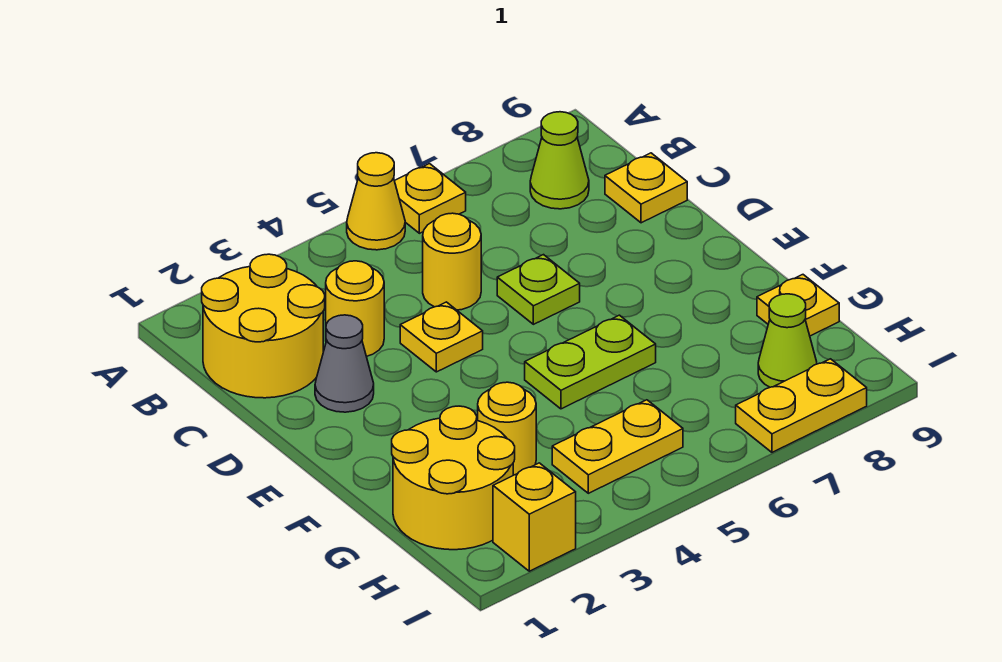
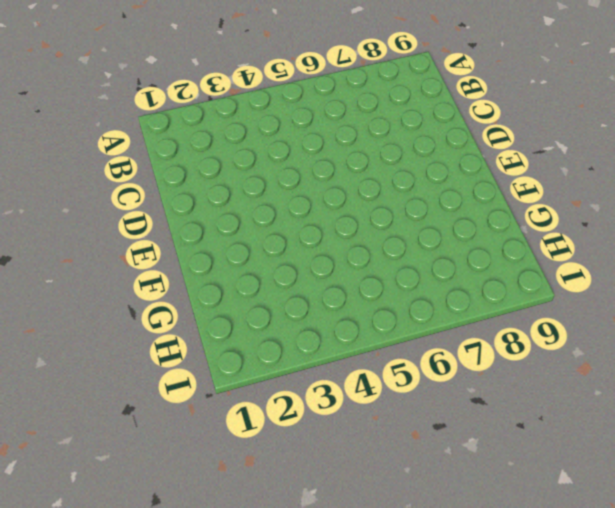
none -> yellow cone A5 level 1
none -> yellow plate A6 level 1
none -> yellow round brick B1:C2 level 1

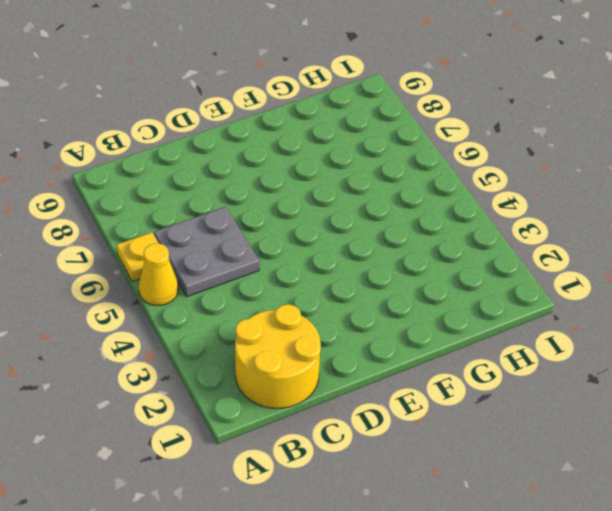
grey plate B5:C6 level 1 -> yellow round brick C5 level 1
none -> lime cone B8 level 1
none -> yellow round brick C3 level 1
none -> yellow plate C9 level 1

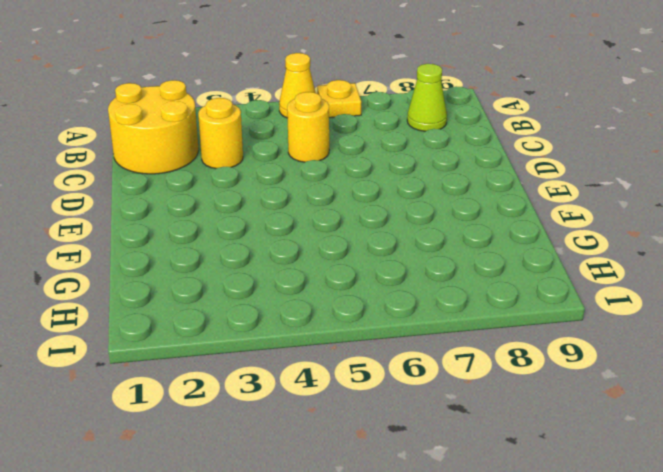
none -> yellow plate C9 level 1
none -> grey cone D2 level 1
none -> yellow plate D4 level 1

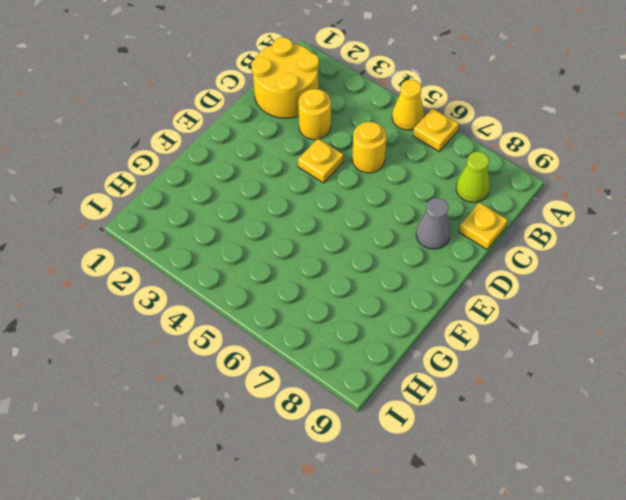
grey cone D8 level 1 -> grey cone D2 level 1
none -> lime plate D6 level 1
none -> lime plate F5:F6 level 1
none -> yellow round brick G1:H2 level 1

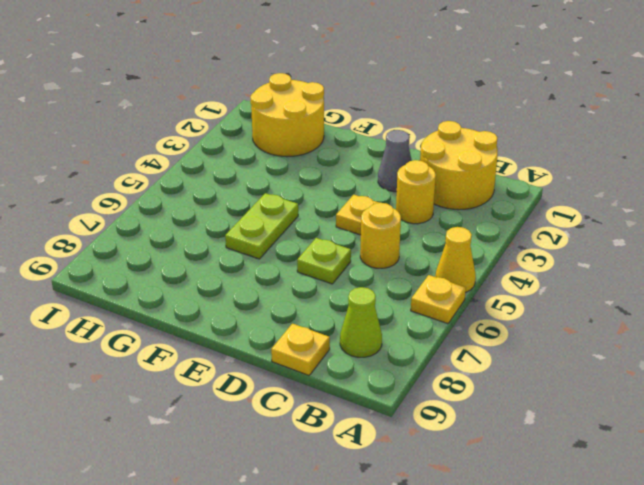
none -> yellow round brick G3 level 1
none -> yellow plate G9 level 1
none -> yellow plate H4:H5 level 1

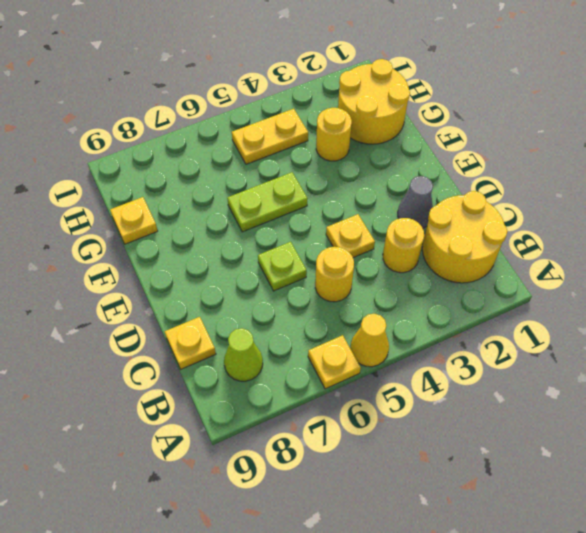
none -> lime cone H8 level 1
none -> yellow brick I2 level 1
none -> yellow plate I7:I8 level 1

